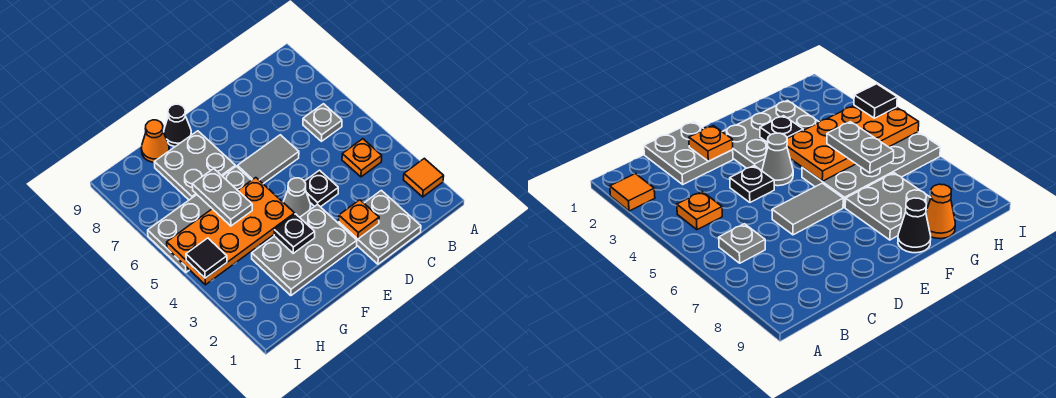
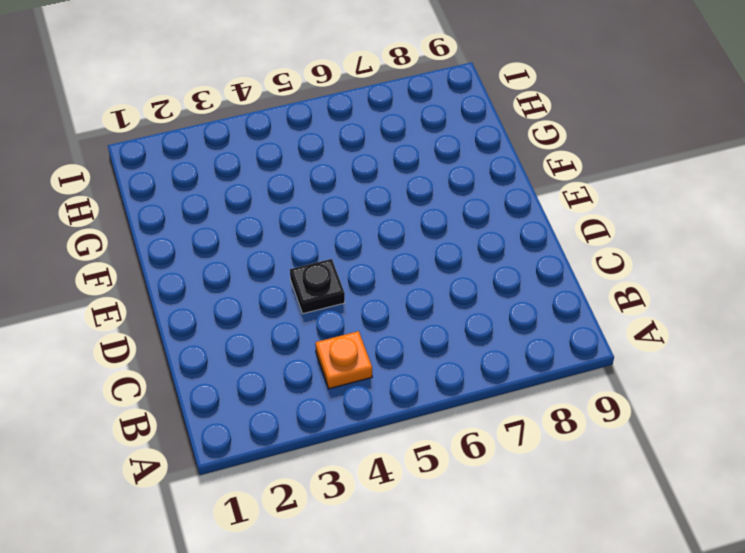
none -> orange tile A2 level 1
none -> grey plate B6 level 1
none -> grey plate C1:D2 level 1

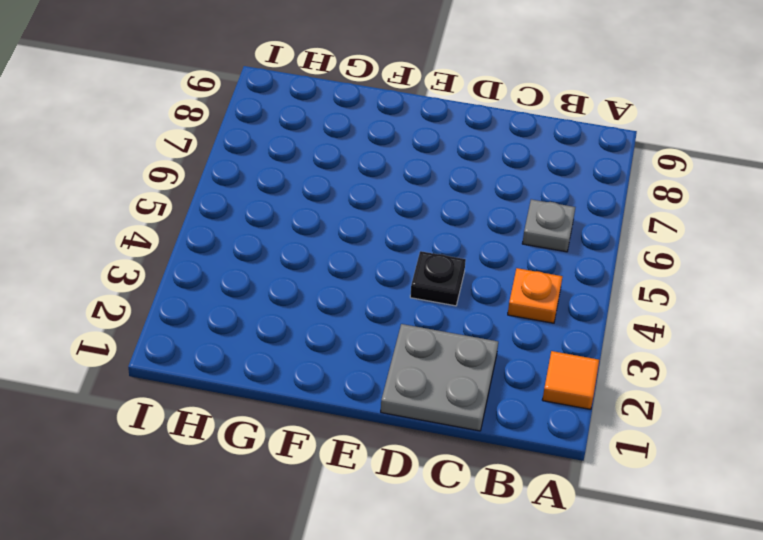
none -> grey tile D6:E6 level 1
none -> grey plate E2:G3 level 1
none -> grey cone E4 level 1

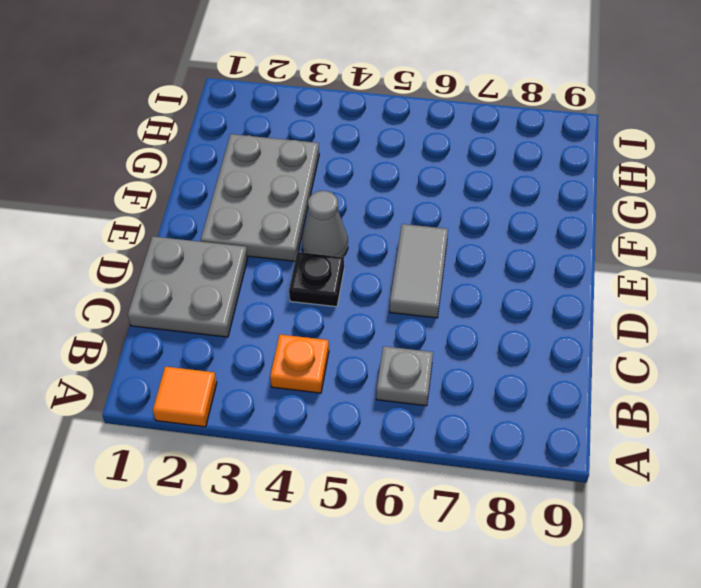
none -> grey plate F5:I6 level 1
none -> grey plate F7:G8 level 1
none -> black cone F9 level 1

